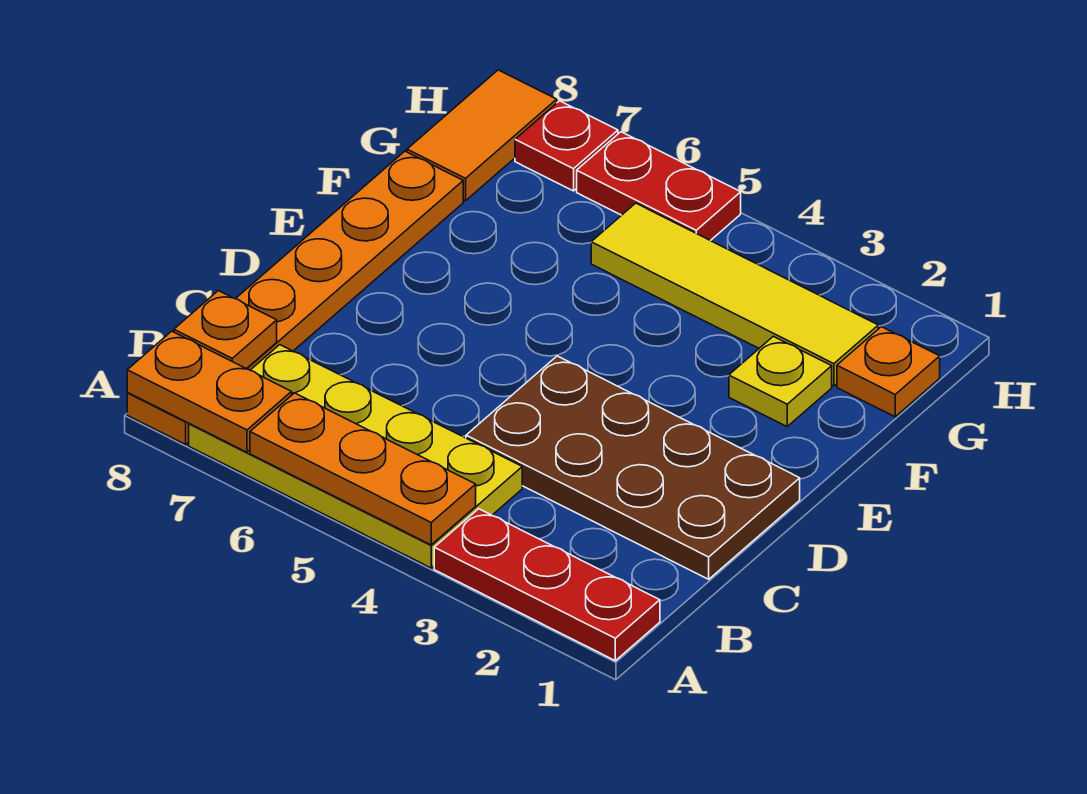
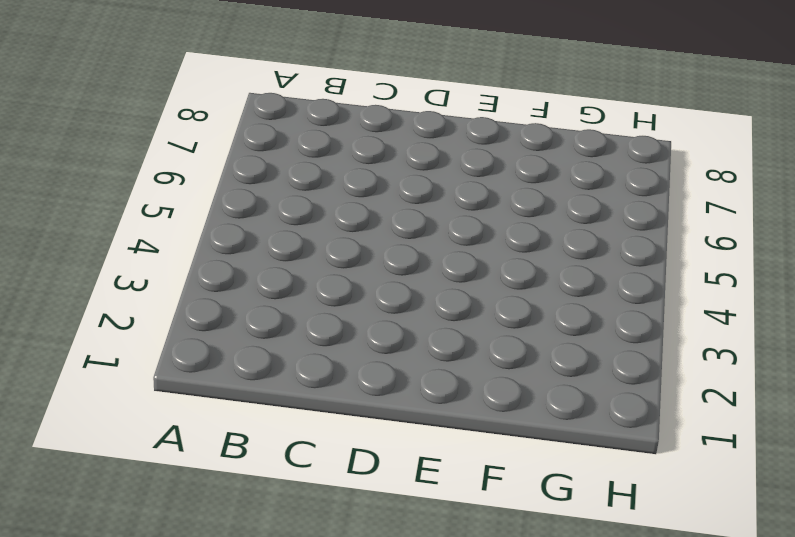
none -> red plate A1:A3 level 1
none -> yellow plate A4:B7 level 1
none -> orange plate A8:F8 level 1

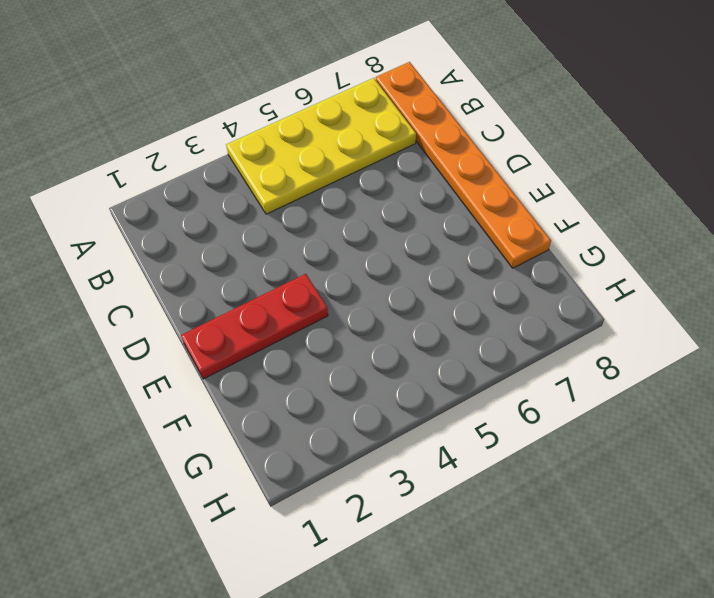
red plate E1:E3 level 1 -> red plate A1:A3 level 1
none -> brown plate C1:D4 level 1
none -> yellow plate F2 level 1
none -> orange plate G1 level 1

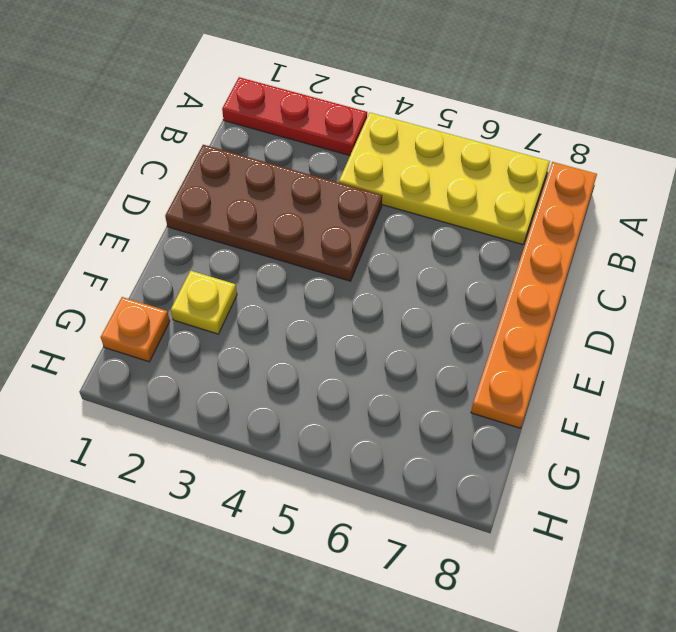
none -> yellow tile G2:G5 level 1
none -> orange tile G8:H8 level 1
none -> red plate H5:H6 level 1

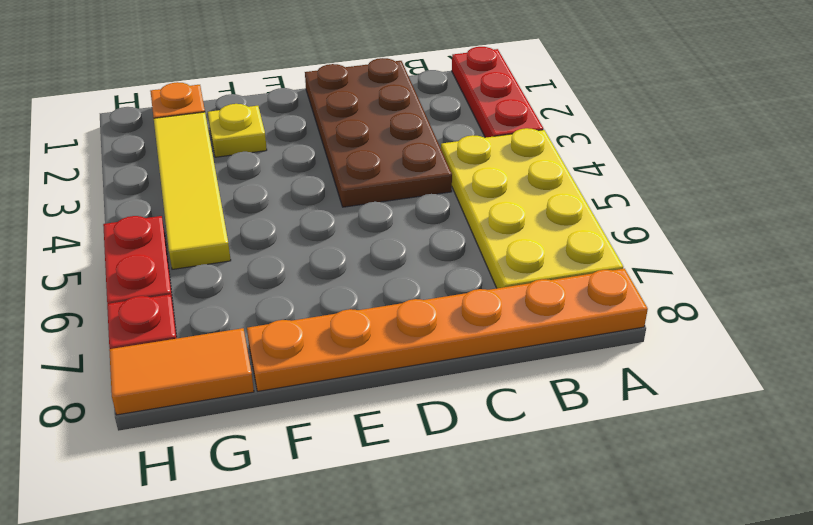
none -> orange plate A4:A6 level 2
none -> orange plate A7:A8 level 2
none -> orange plate B8 level 2

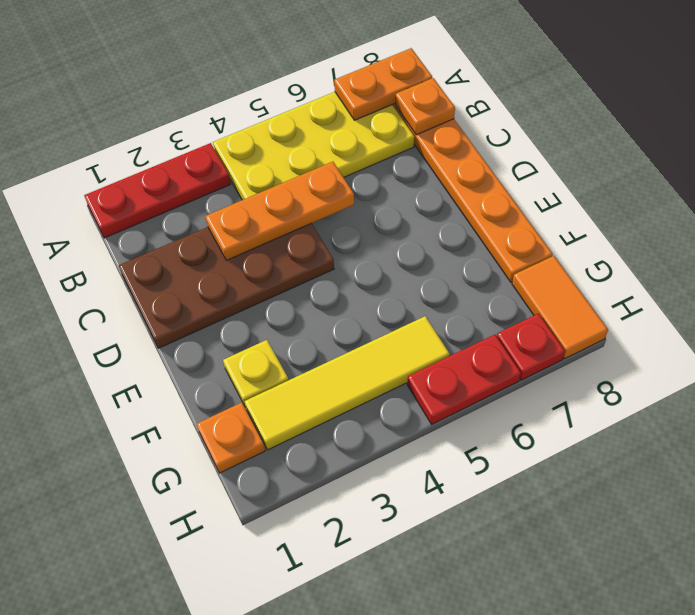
orange plate C3:C5 level 2 -> orange plate A4:A6 level 2

